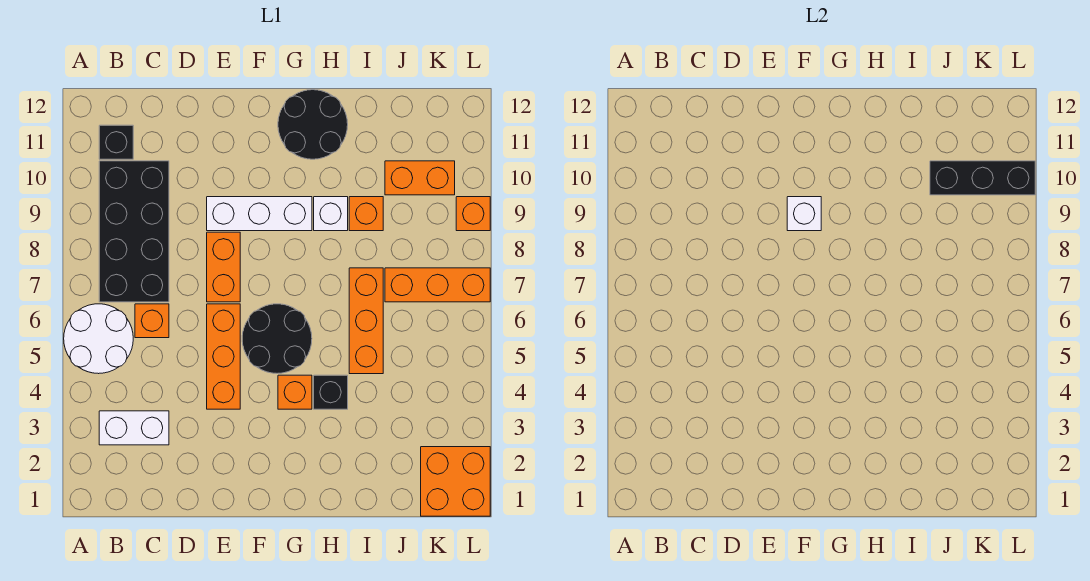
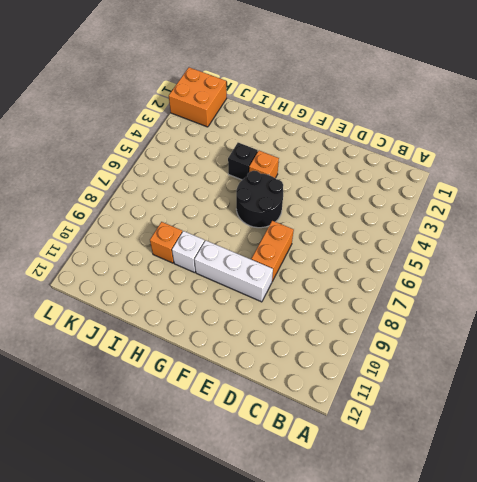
none -> white round brick A5:B6 level 1
none -> white brick B3:C3 level 1
none -> black brick B7:C10 level 1

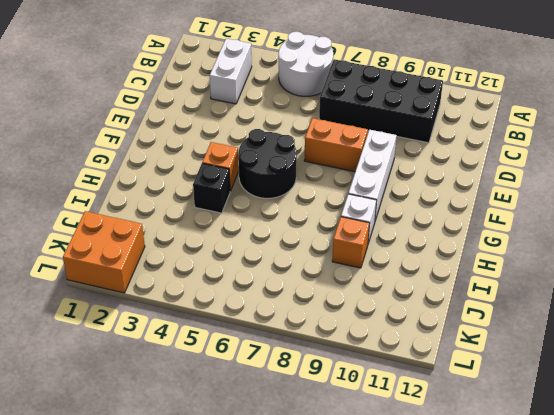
none -> black brick B11 level 1
none -> orange brick C6 level 1
none -> orange brick E4:E6 level 1

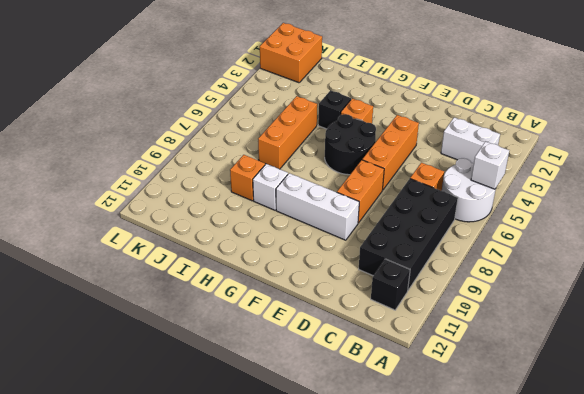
white brick A5 level 2 -> white brick F9 level 2
none -> black round brick G11:H12 level 1
none -> orange brick J7:L7 level 1
none -> orange brick J10:K10 level 1

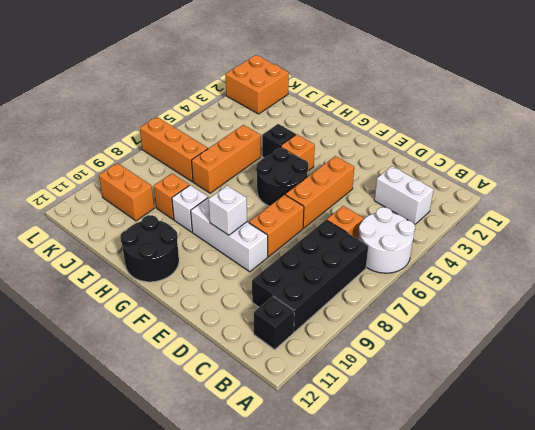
none -> orange brick L9 level 1
none -> black brick J10:L10 level 2

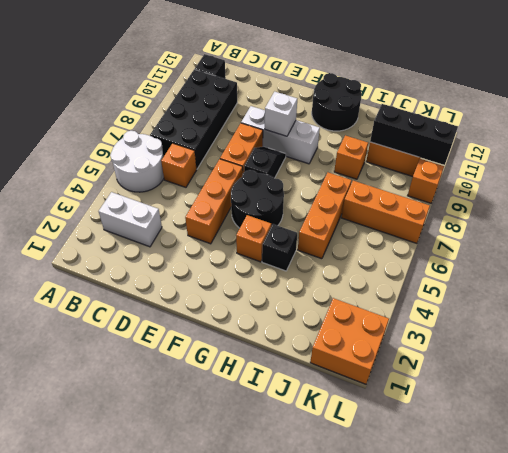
black slope F7:F8 level 1 top 7 -> none
none -> white brick H9 level 1

